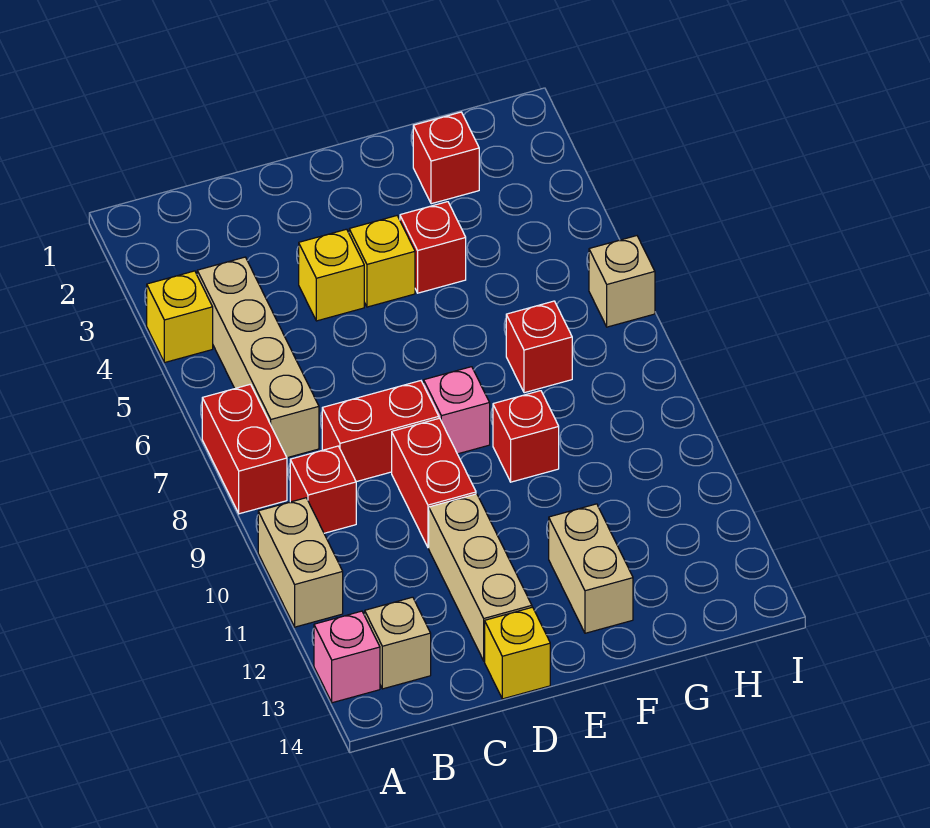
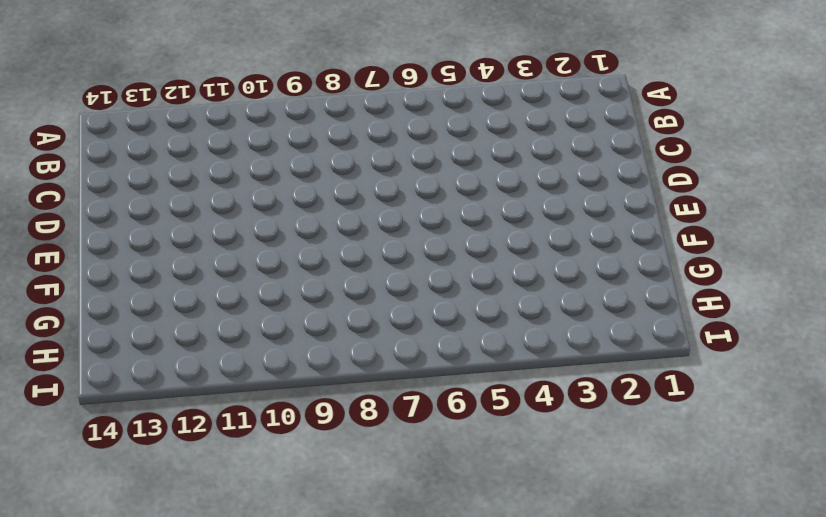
none -> yellow brick A4 level 1
none -> red brick A7:A8 level 1
none -> tan brick A10:A11 level 1

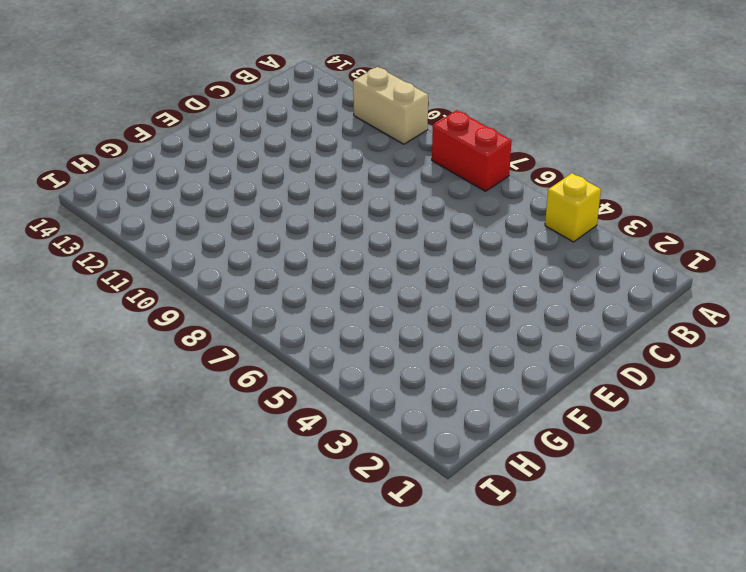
none -> pink brick A13 level 1
none -> tan brick B4:B7 level 1
none -> red brick B9 level 1

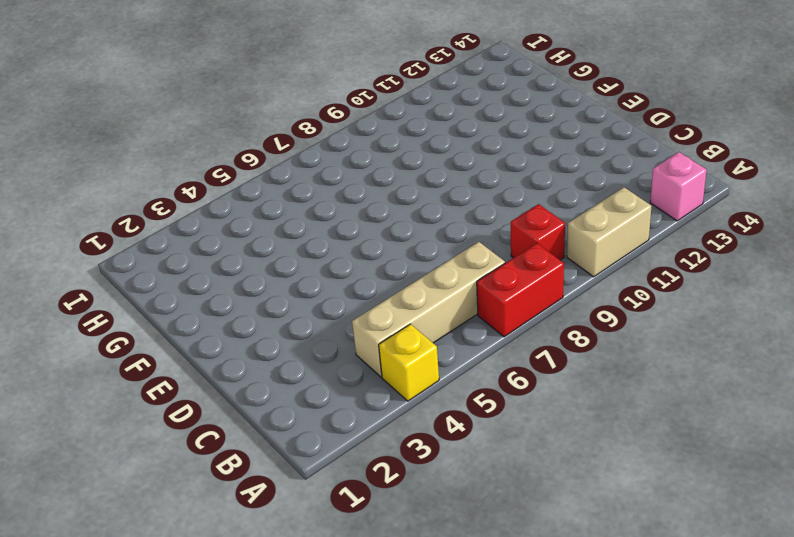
none -> tan brick B13 level 1
none -> red brick C8:D8 level 1
none -> yellow brick D4 level 1

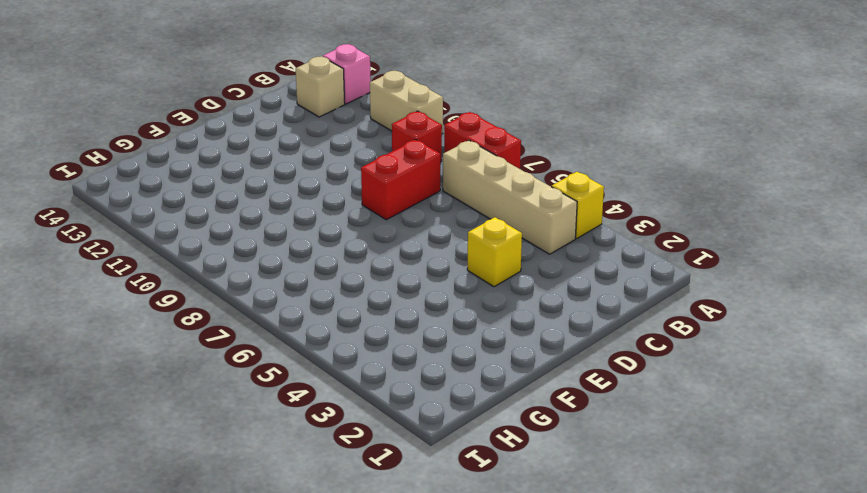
none -> red brick D9:D10 level 1
none -> tan brick D11:D13 level 1
none -> yellow brick D14 level 1

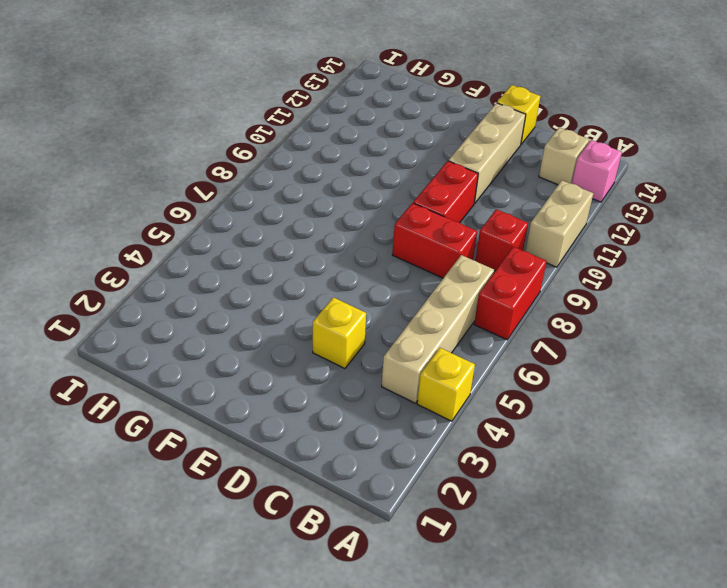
none -> yellow brick E4 level 1
none -> pink brick E8 level 1
none -> red brick F4 level 1

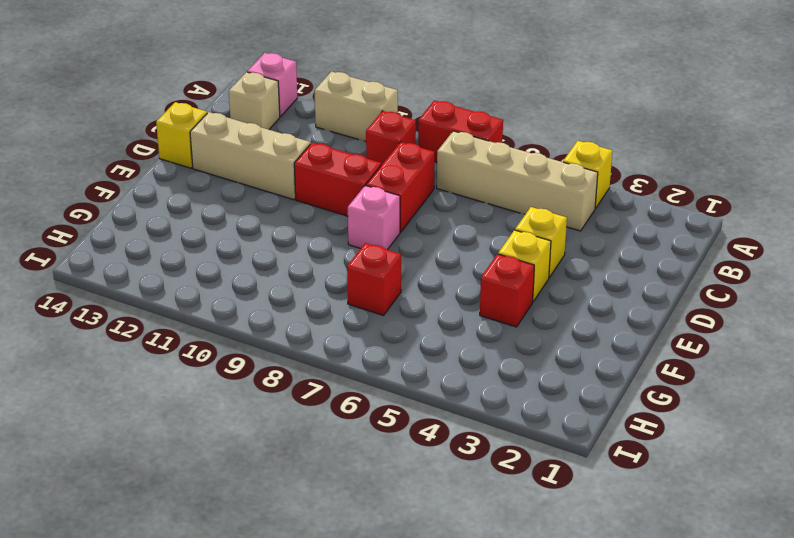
none -> red brick F9 level 1
none -> tan brick F12:F13 level 1
none -> red brick G2 level 1

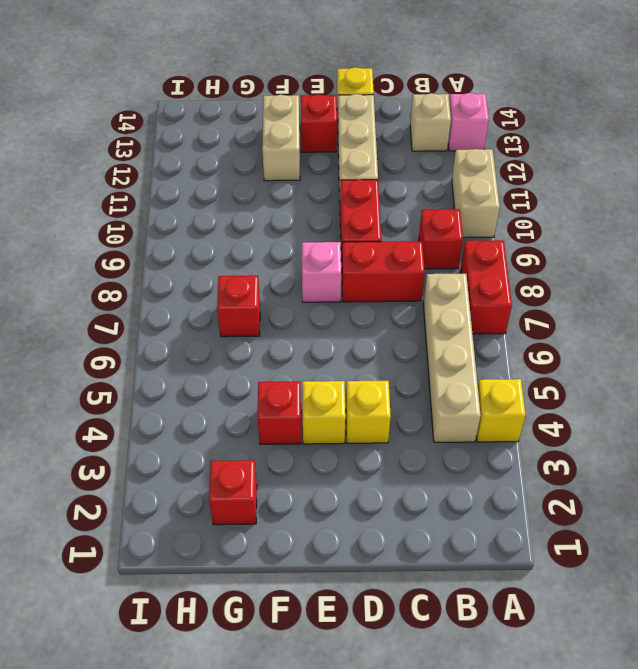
red brick E13 level 1 -> red brick F9 level 1
none -> tan brick I6 level 1

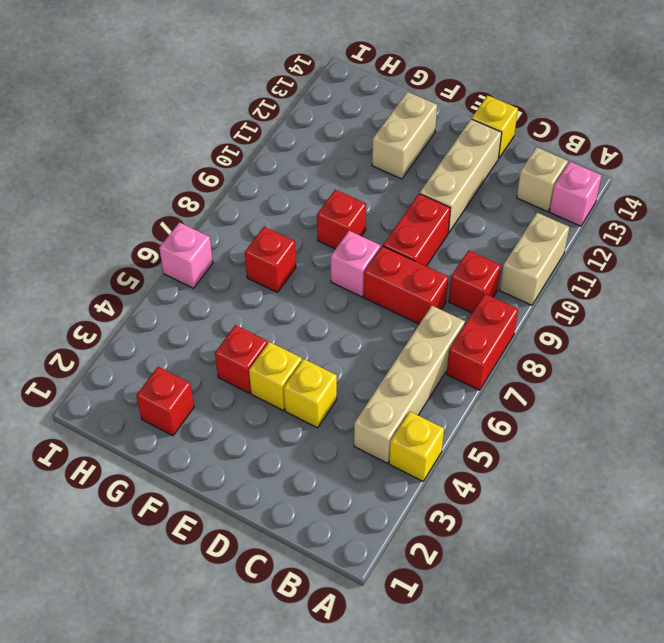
pink brick I6 level 1 -> tan brick I6 level 1

